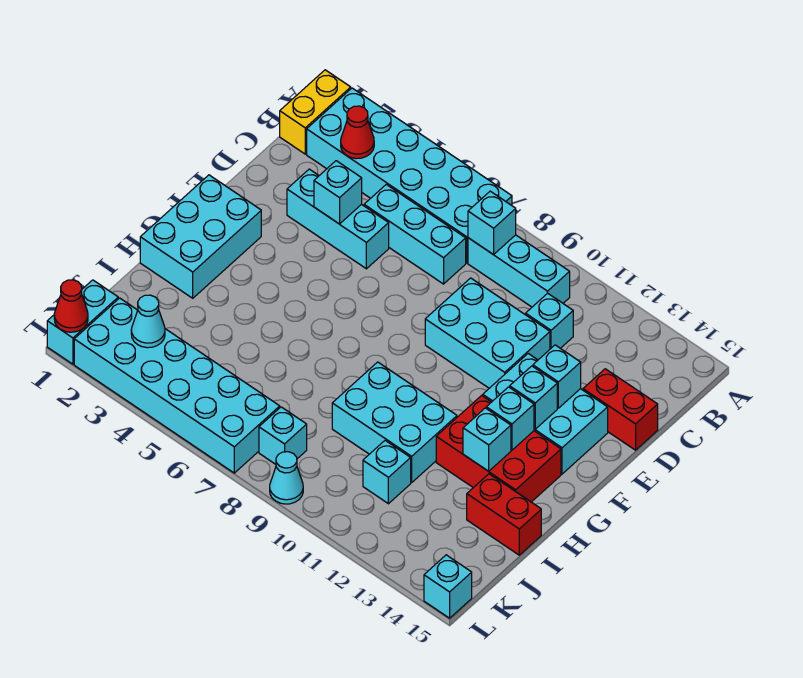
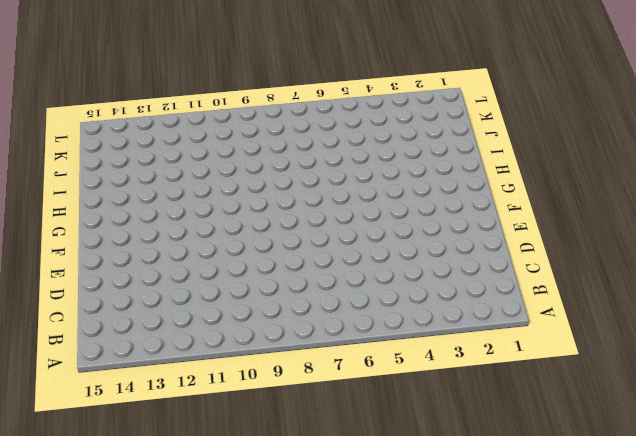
none -> yellow brick A1:B1 level 1
none -> cyan brick A2:B7 level 1
none -> cyan brick B8:B10 level 1

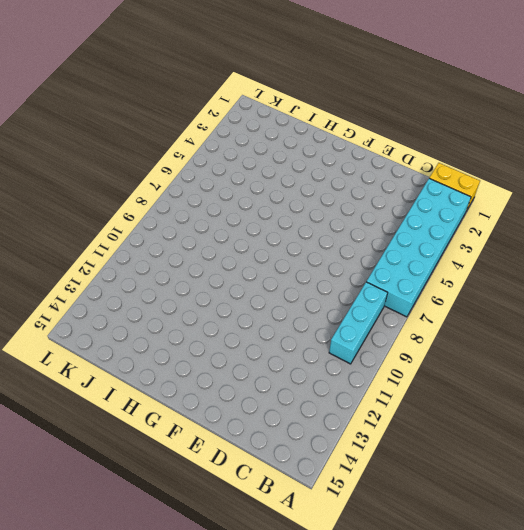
none -> cyan brick C5:C7 level 1
none -> cyan brick C11 level 1
none -> cyan brick D3:D5 level 1

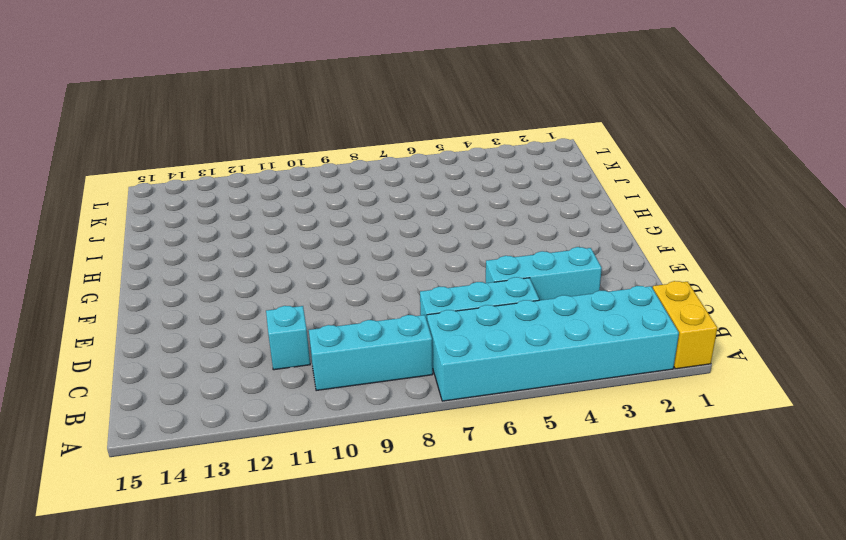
none -> cyan brick D9:E11 level 1
none -> red brick D14:D15 level 1
none -> cyan brick E12:F14 level 1

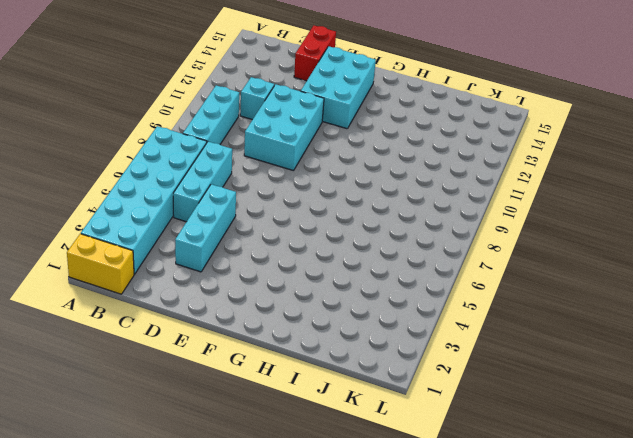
none -> cyan brick F1:H2 level 1
none -> red brick G12:H14 level 1
none -> cyan brick H9:I11 level 1

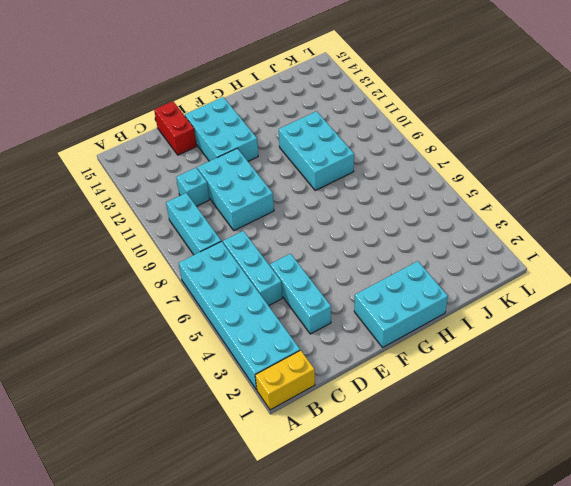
none -> red brick G12:H14 level 1
none -> red brick I14:I15 level 1
none -> cyan brick J11 level 1

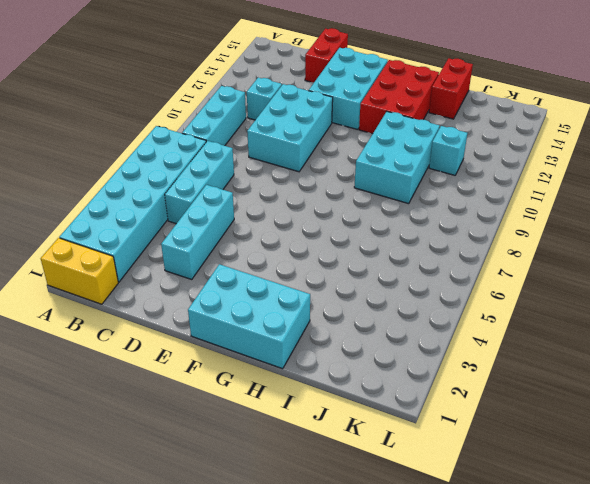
none -> cyan brick K1:L1 level 1
none -> cyan brick K2:L7 level 1
none -> cyan brick K8 level 1

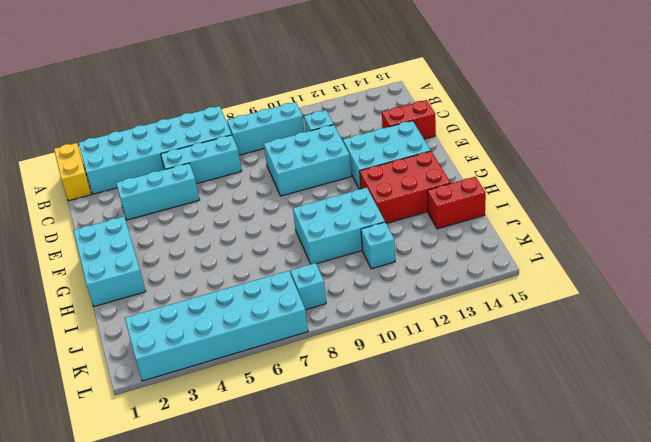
none -> cyan brick K1:L1 level 1
none -> cyan cone L9 level 1
none -> cyan brick L15 level 1

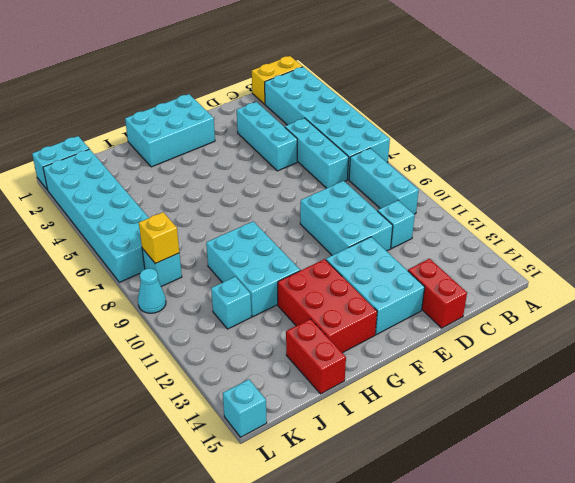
yellow brick K8 level 2 -> none
none -> red cone B3 level 2
none -> cyan brick B8 level 2
none -> cyan brick D4 level 2

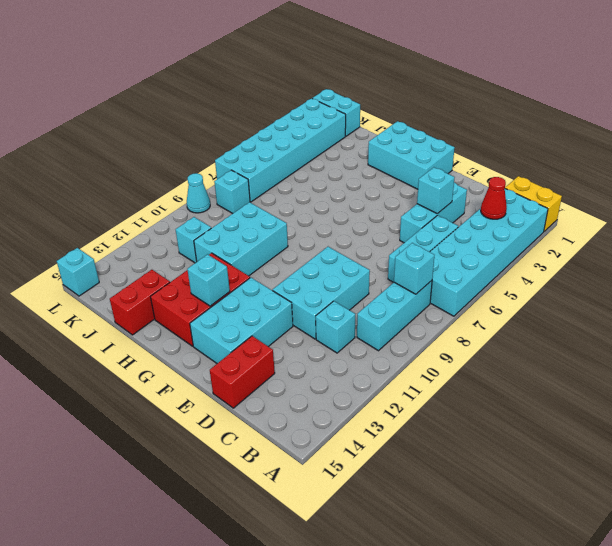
none -> cyan brick E13 level 2
none -> cyan brick F13 level 2
none -> cyan brick H13 level 2

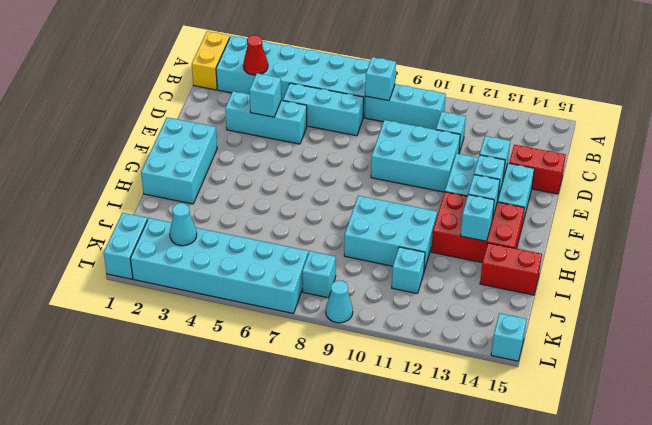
none -> red cone L1 level 2

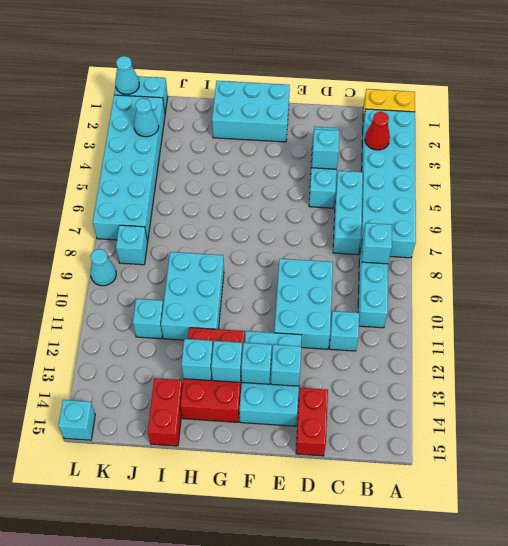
cyan cone L1 level 2 -> red cone L1 level 2

